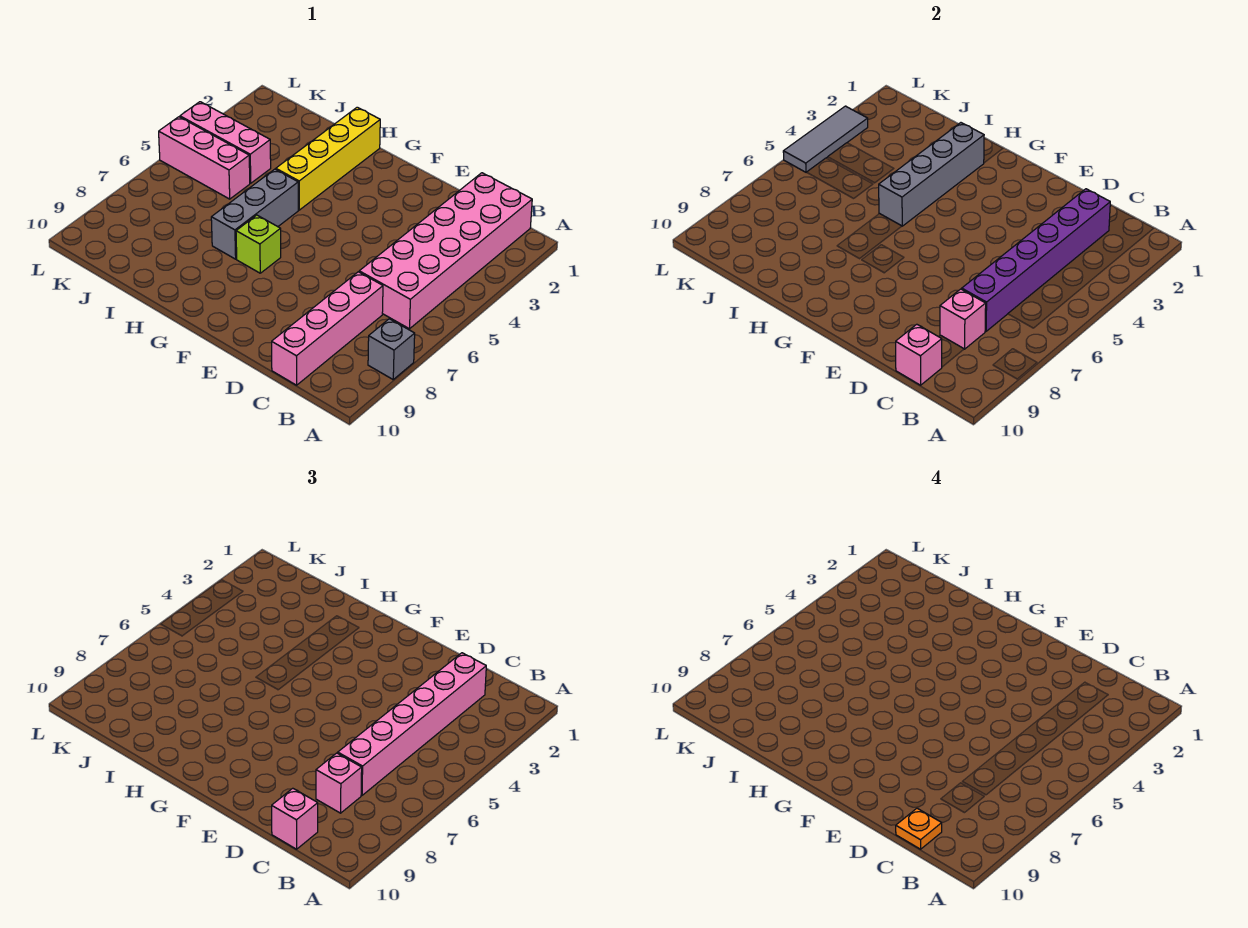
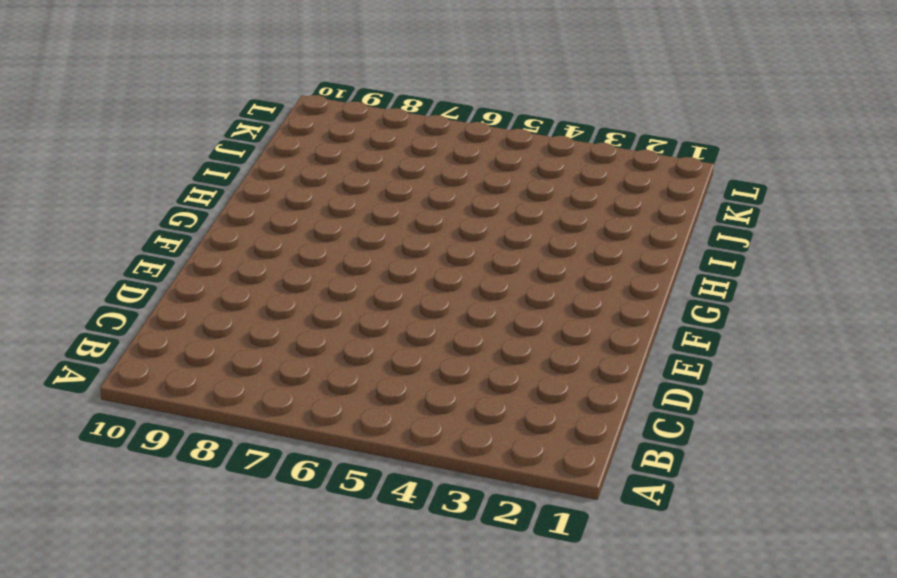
none -> grey brick A8 level 1
none -> pink brick B1:C6 level 1
none -> pink brick C7:C10 level 1

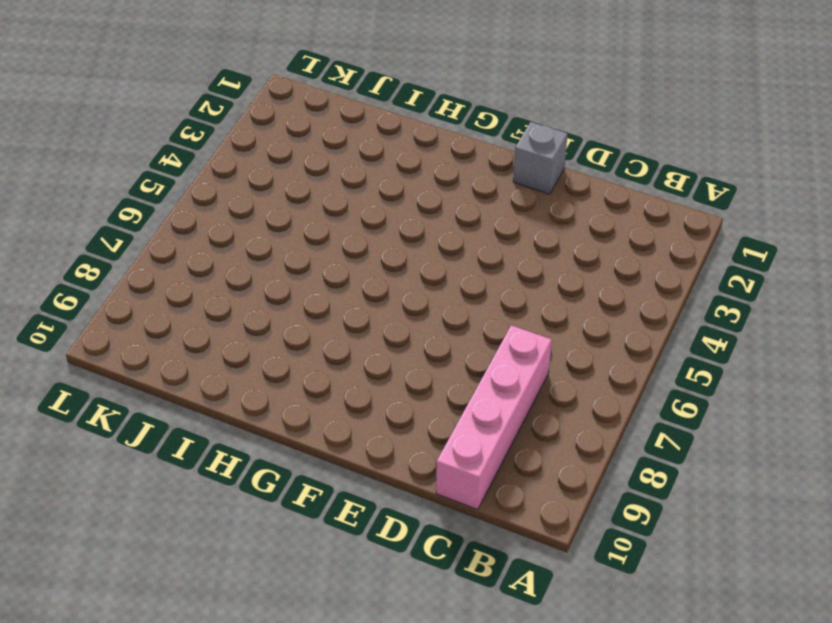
grey brick E1 level 1 -> grey brick A8 level 1
none -> pink brick B1:C6 level 1
none -> lime brick G7 level 1
none -> yellow brick H1:H4 level 1

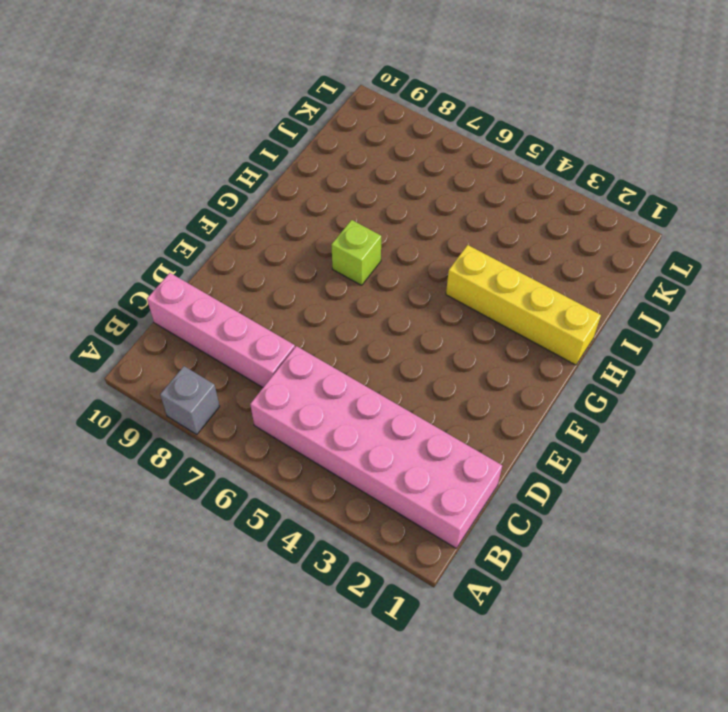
none -> grey brick H5:H7 level 1
none -> pink brick J4:L4 level 1
none -> pink brick J5:L5 level 1

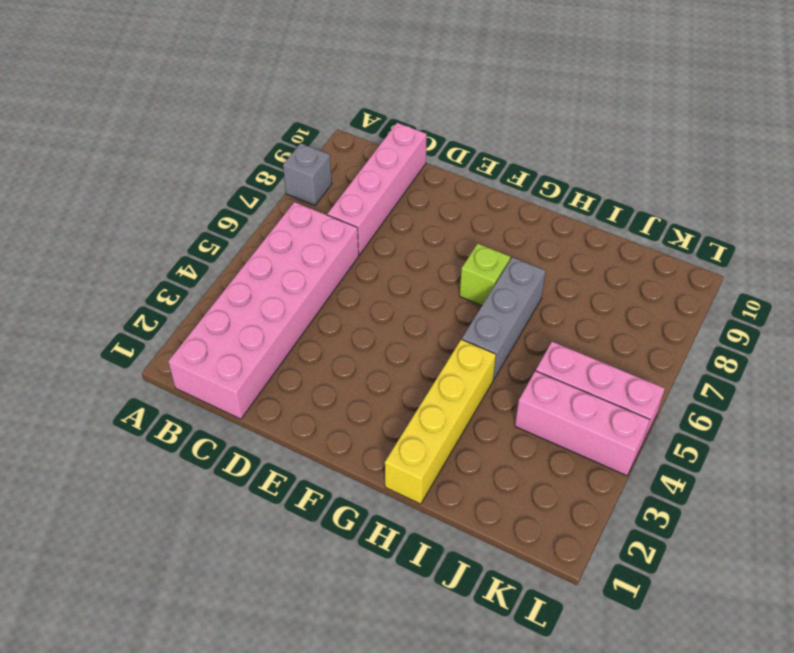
none -> purple brick C2:C7 level 2
none -> pink brick C8 level 2
none -> pink brick C10 level 2

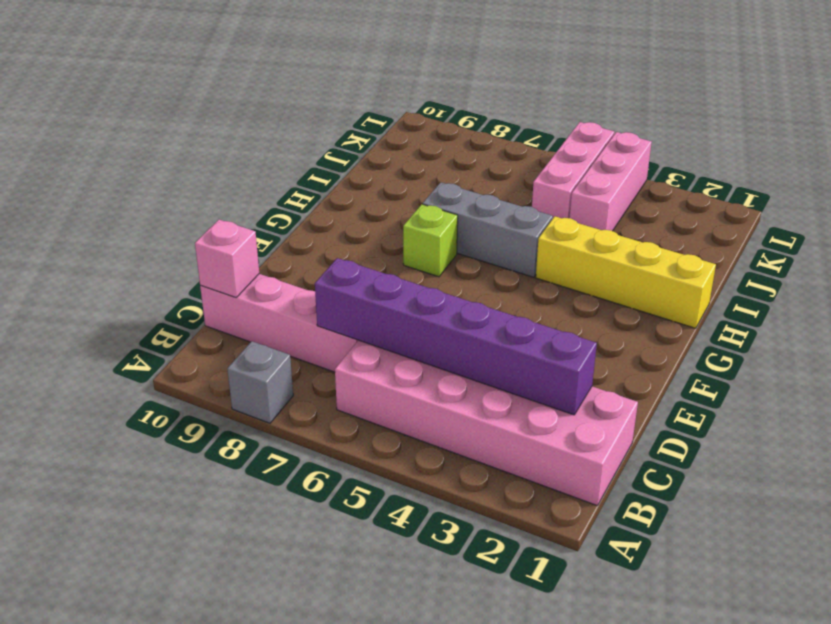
none -> pink brick C8 level 2
none -> grey brick H2:H5 level 2
none -> grey tile L3:L5 level 2

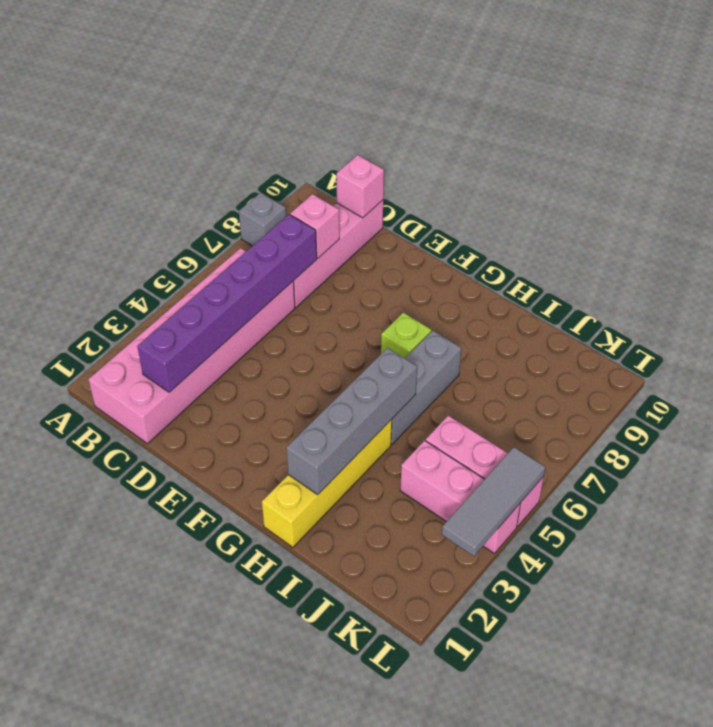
none -> pink brick C2:C7 level 3
none -> pink brick C8 level 3
none -> pink brick C10 level 3

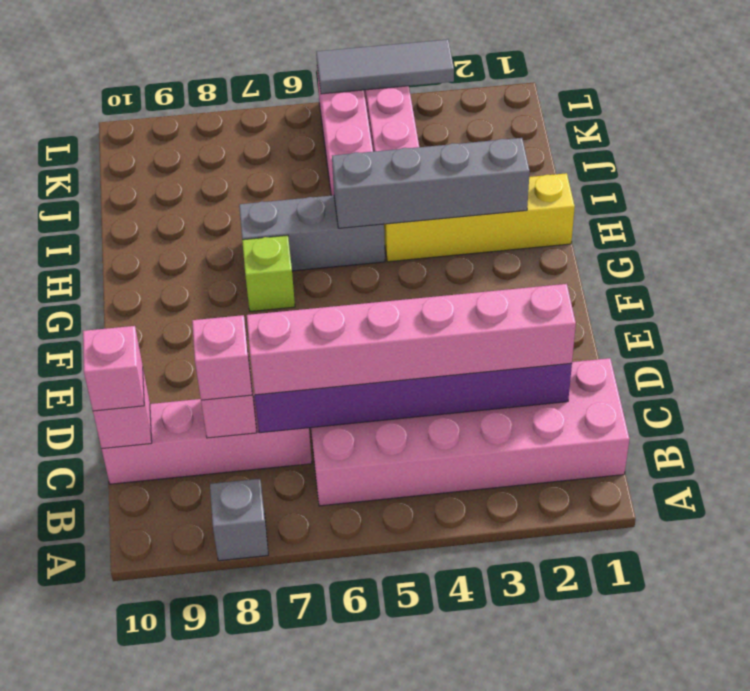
none -> orange plate C10 level 4

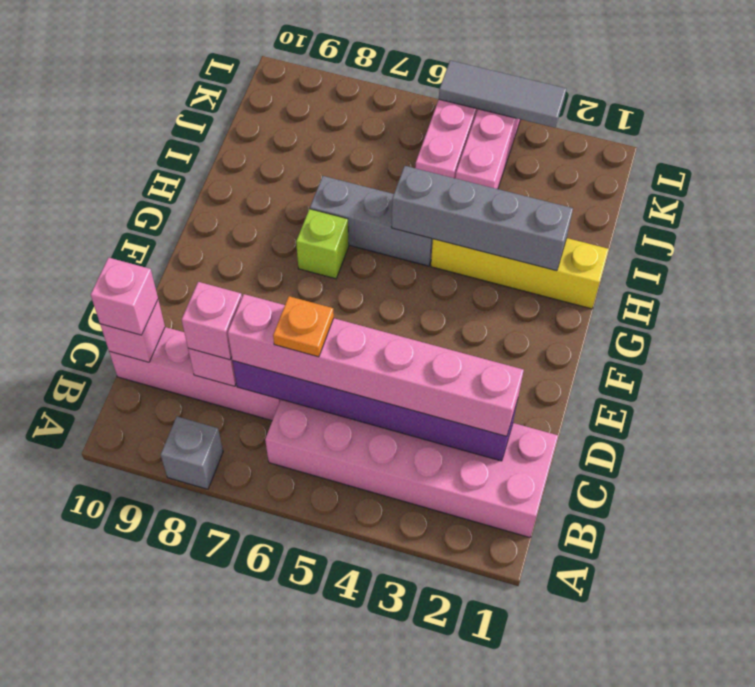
orange plate C6 level 4 -> orange plate C10 level 4

